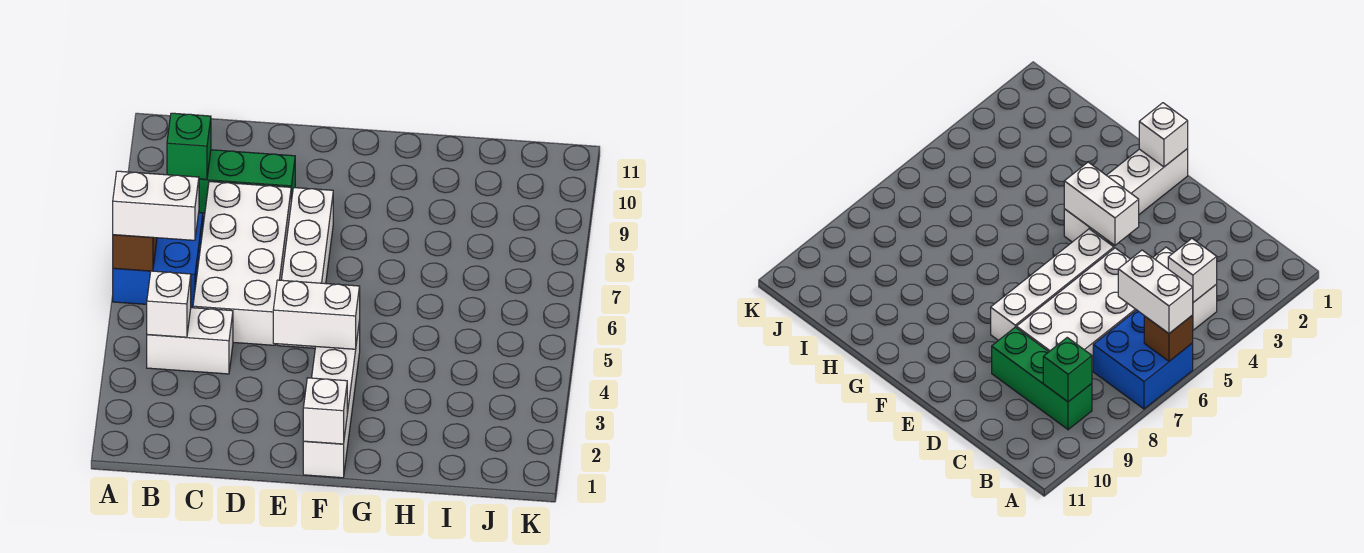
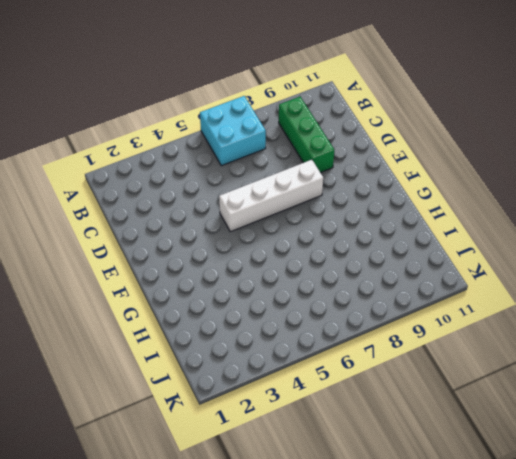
cyan brick A6:B7 level 1 -> blue brick A6:B7 level 1
none -> white brick B4:C4 level 1
none -> white brick C5:D8 level 1
none -> white brick F1:F4 level 1

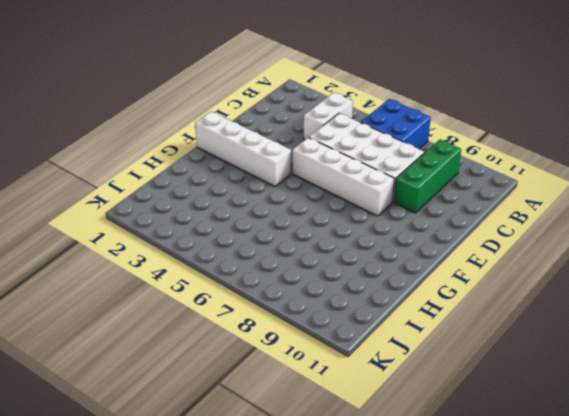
none -> brown brick A6 level 2
none -> white brick B4 level 2
none -> green brick B9 level 2

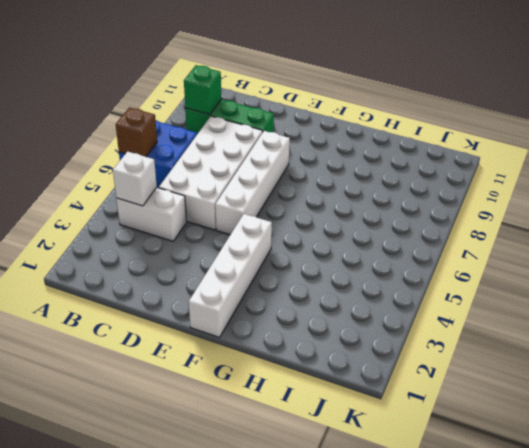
none -> white brick E4:F4 level 2
none -> white brick F1 level 2
none -> white brick A6:B6 level 3

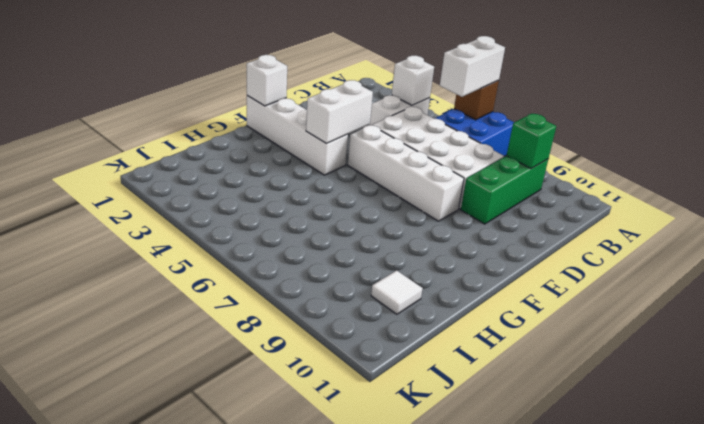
white tile I10 level 1 -> none

